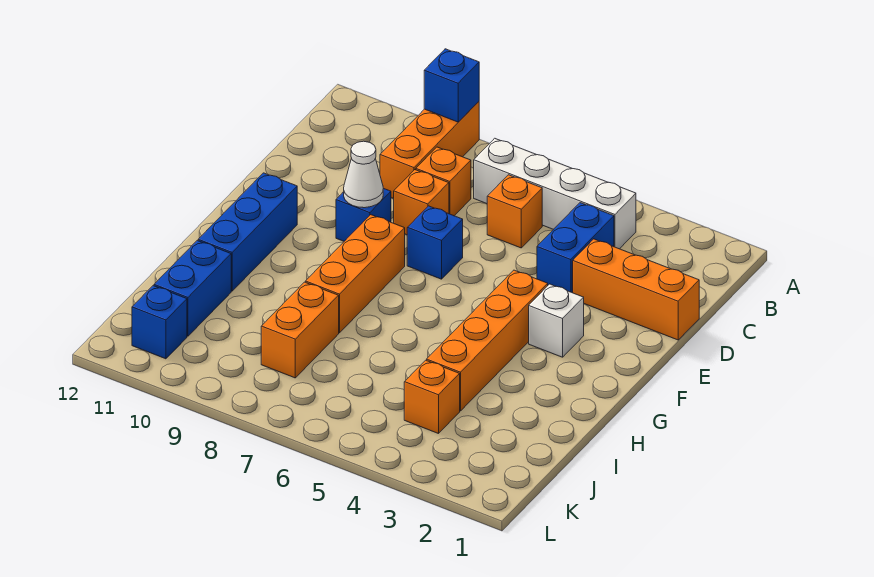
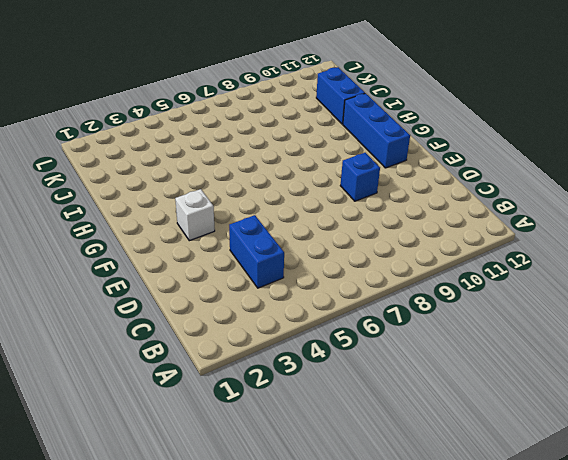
none -> orange brick A9:C9 level 1
none -> white brick B4:B7 level 1
none -> orange brick C6 level 1

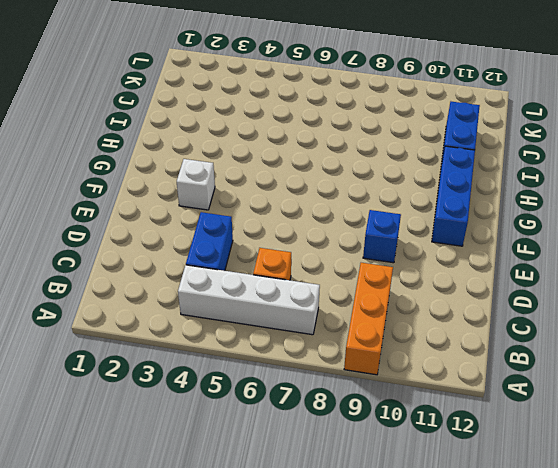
none -> orange brick C8 level 1
none -> orange brick D1:D3 level 1
none -> orange brick D8 level 1

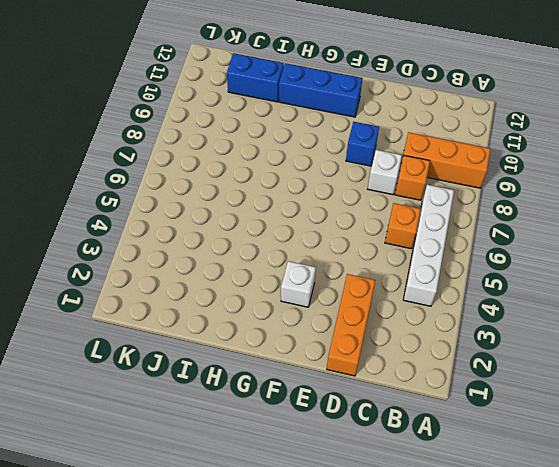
white brick D8 level 1 -> orange brick D8 level 1
none -> blue brick C4:D4 level 1
none -> blue brick E7 level 1
none -> orange brick F4:I4 level 1

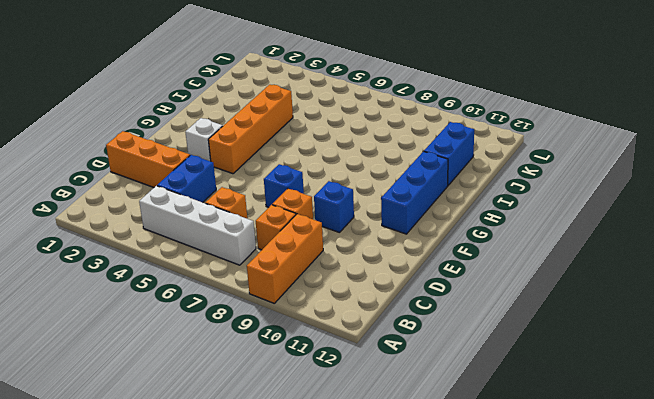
none -> orange brick F8:H8 level 1
none -> orange brick I8:J8 level 1
none -> orange brick J4 level 1

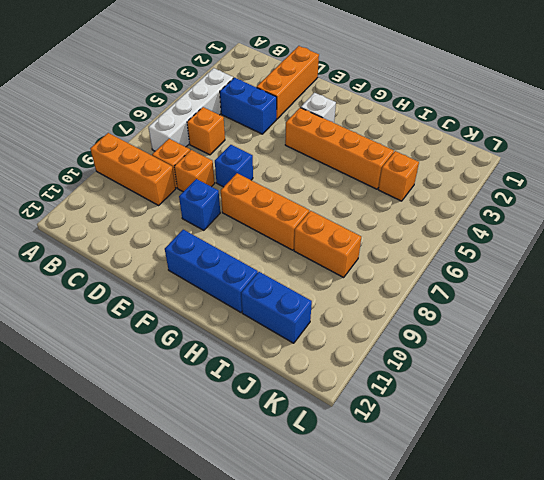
none -> blue brick K11 level 1
none -> blue brick A9 level 2
none -> white cone E9 level 2

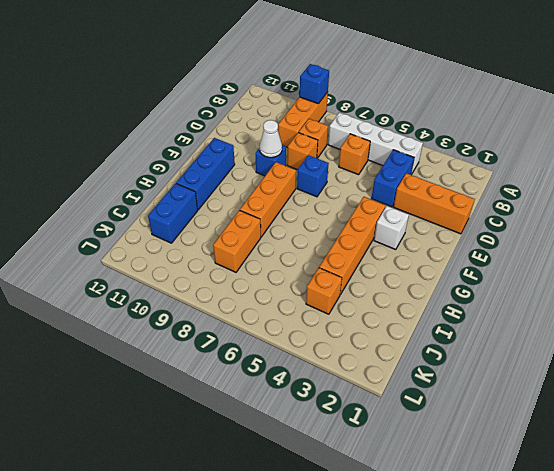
none -> blue brick K11 level 1

